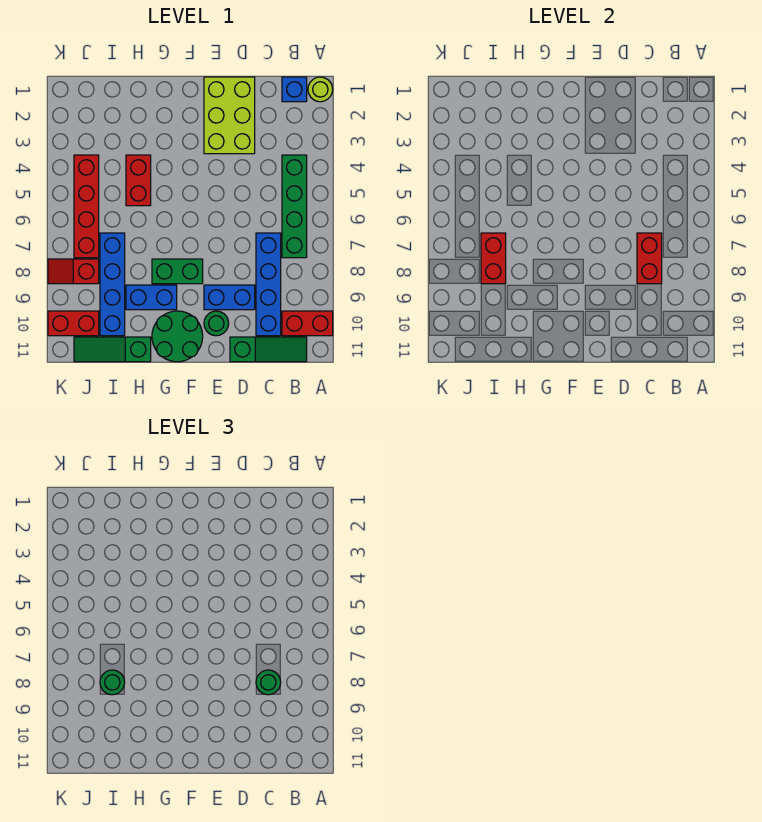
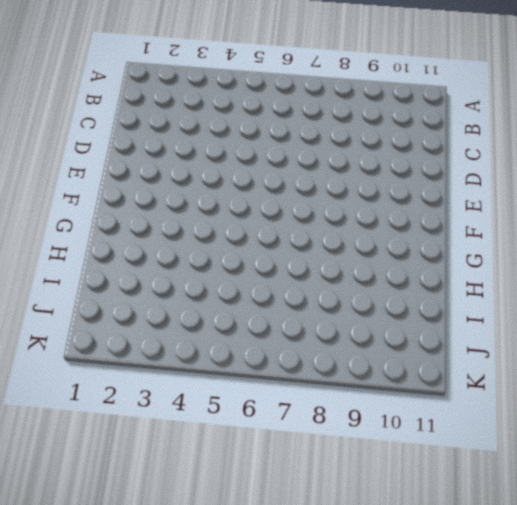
none -> lime round brick A1 level 1
none -> red brick A10:B10 level 1
none -> blue brick B1 level 1

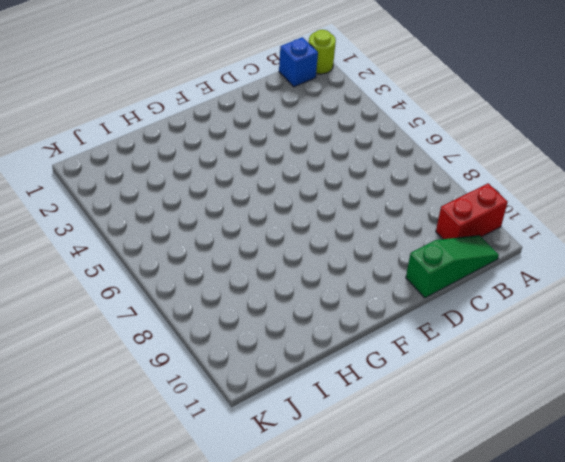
none -> green brick B4:B7 level 1
none -> blue brick C7:C10 level 1
none -> lime brick D1:E3 level 1

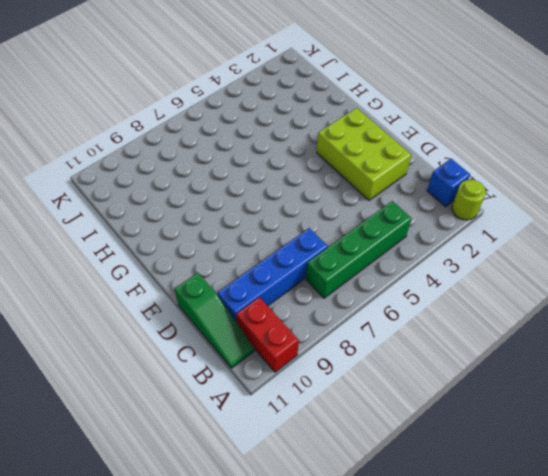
lime brick D2:F3 level 1 -> lime brick D1:E3 level 1
none -> blue brick D9:E9 level 1
none -> green round brick E10 level 1
none -> green brick F8:G8 level 1

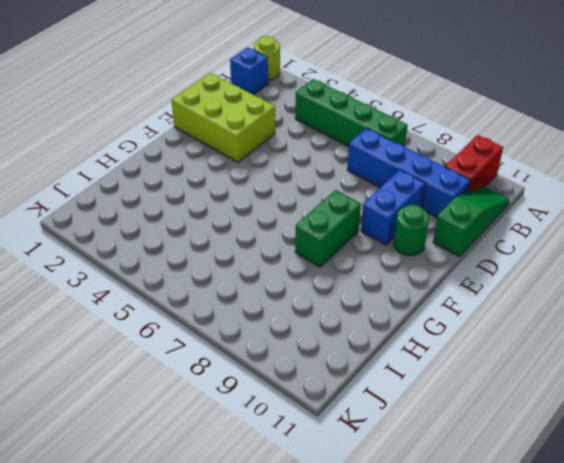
none -> green round brick F10:G11 level 1
none -> blue brick G9:H9 level 1
none -> red brick H4:H5 level 1

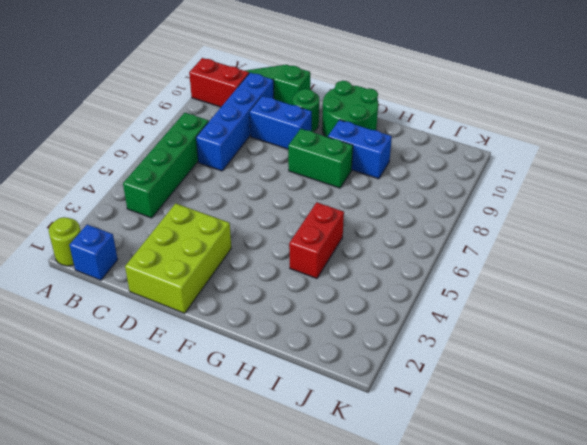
none -> green slope H11:J11 level 1 top H
none -> blue brick I7:I10 level 1
none -> red brick J4:J7 level 1

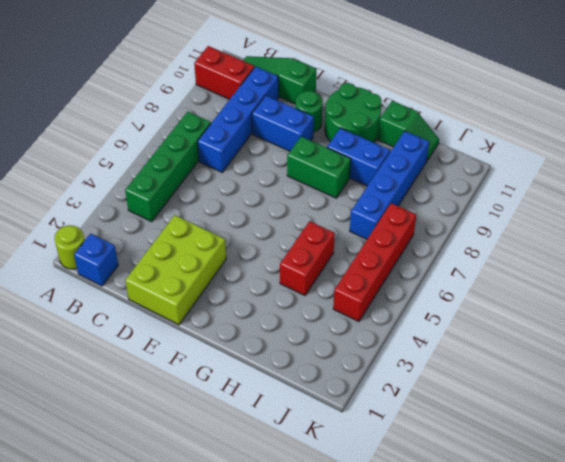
green slope H11:I11 level 1 top H -> green slope H11:J11 level 1 top H
none -> red slope J8:K8 level 1 top J
none -> red brick J10:K10 level 1
none -> red brick C7:C8 level 2

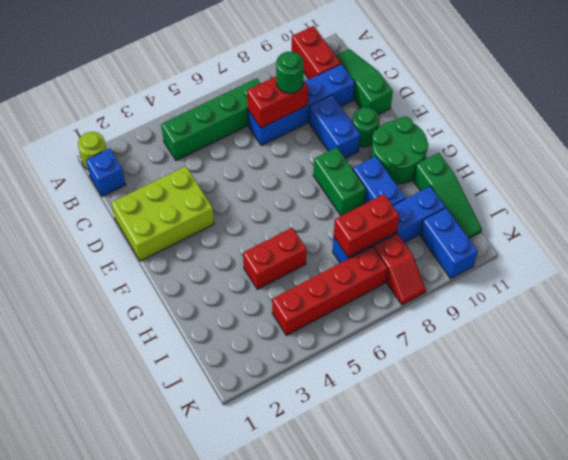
blue brick J10:K10 level 1 -> red brick J10:K10 level 1
none -> green round brick I8 level 3

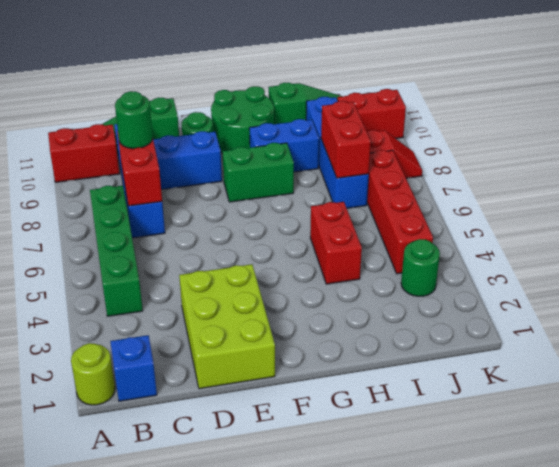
green round brick J3 level 1 -> green round brick I8 level 3

